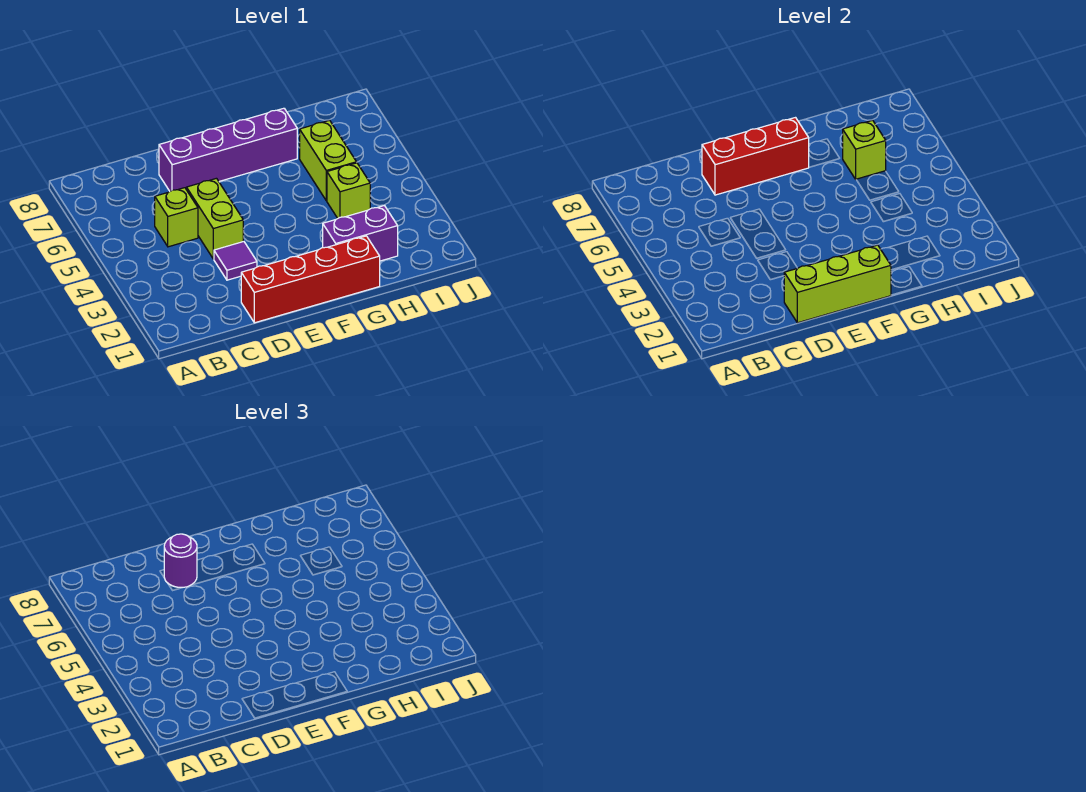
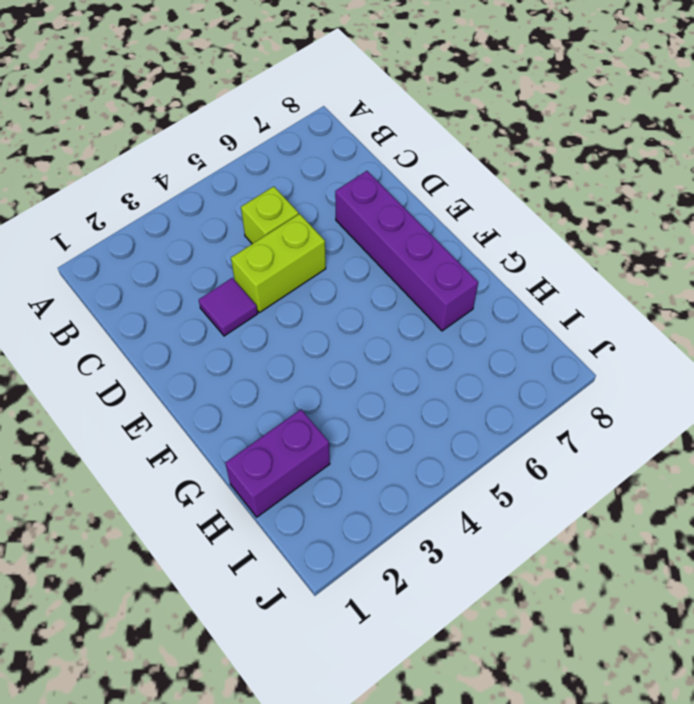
purple brick H1:H2 level 1 -> purple brick G2:H2 level 1
none -> red brick D1:G1 level 1
none -> lime brick H4 level 1
none -> lime brick H5:H6 level 1

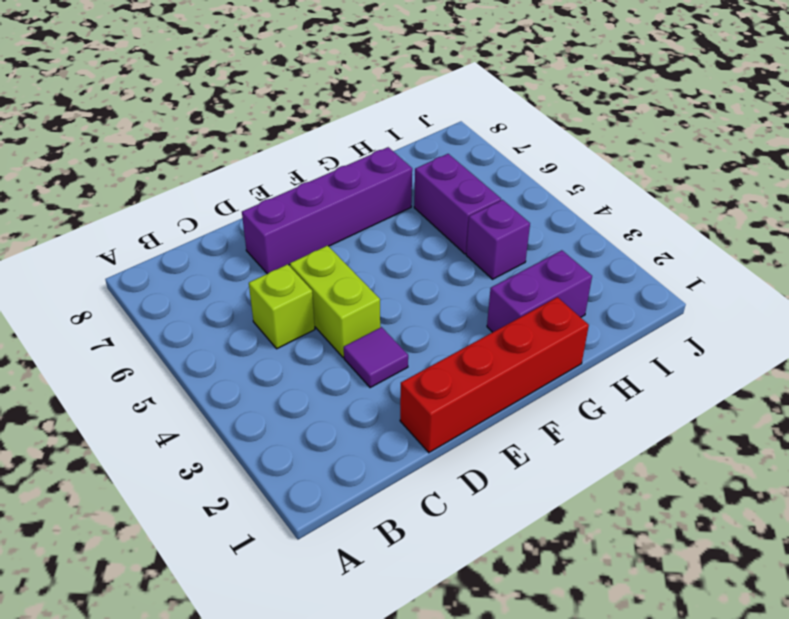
purple brick H4 level 1 -> lime brick H4 level 1
purple brick H5:H6 level 1 -> lime brick H5:H6 level 1
none -> lime brick D1:F1 level 2
none -> red brick D7:F7 level 2
none -> lime brick H6 level 2

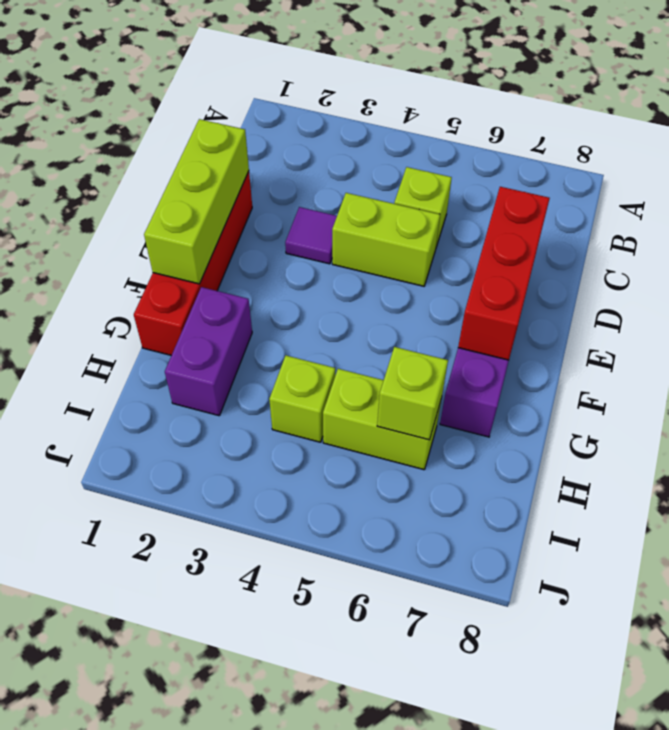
none -> purple round brick D7 level 3

